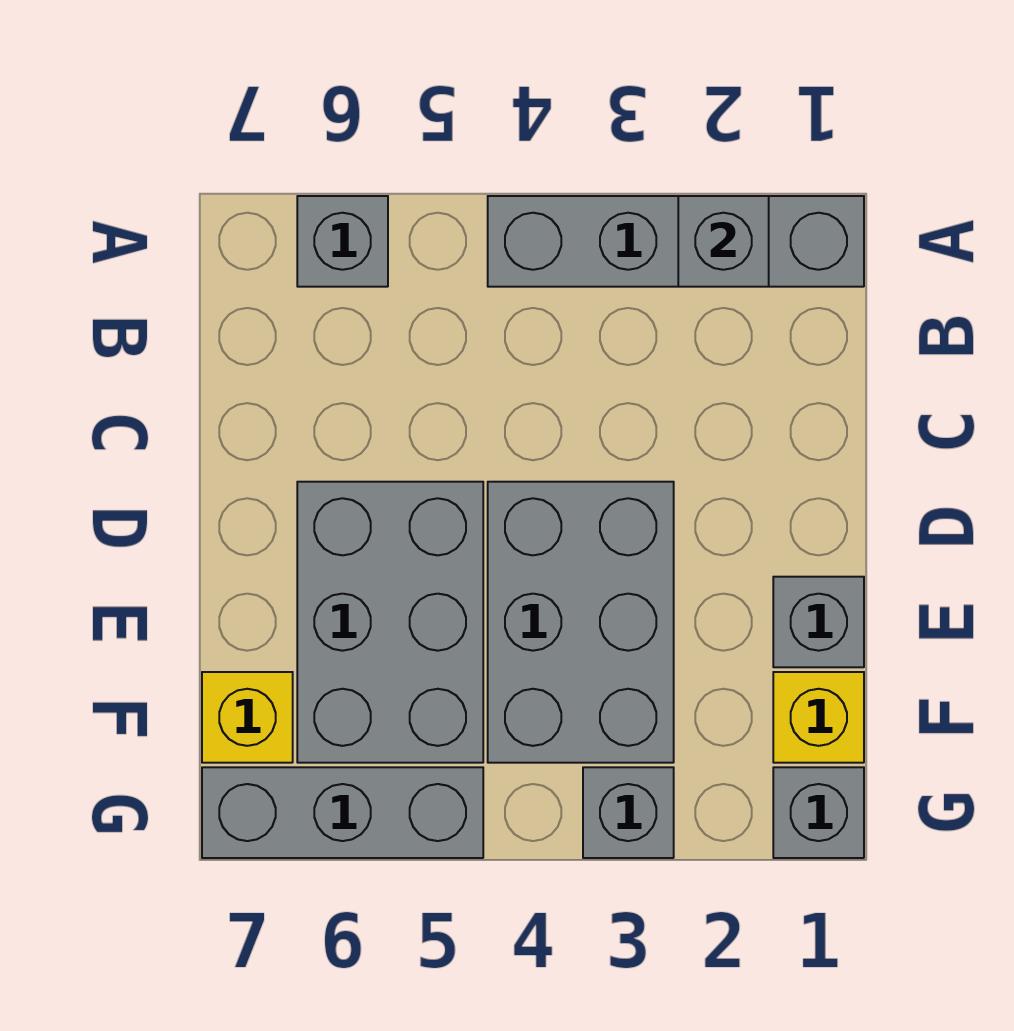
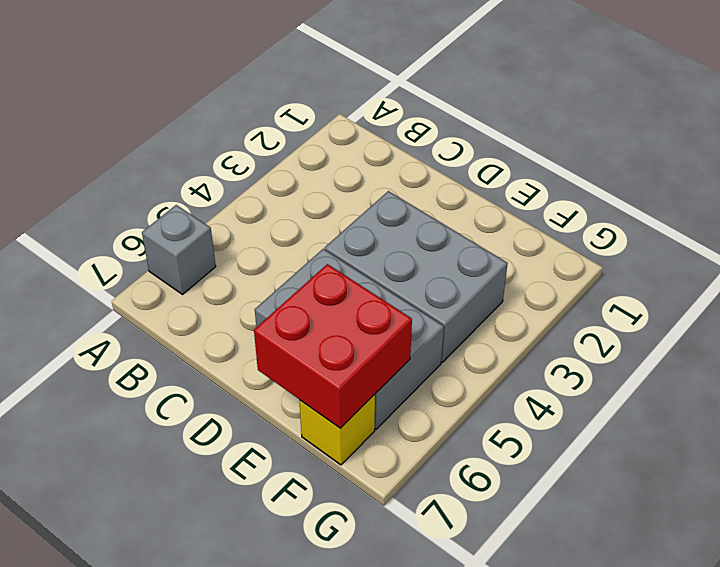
red brick E6:F7 level 2 -> none
none -> grey brick A1:A4 level 1
none -> grey brick E1 level 1

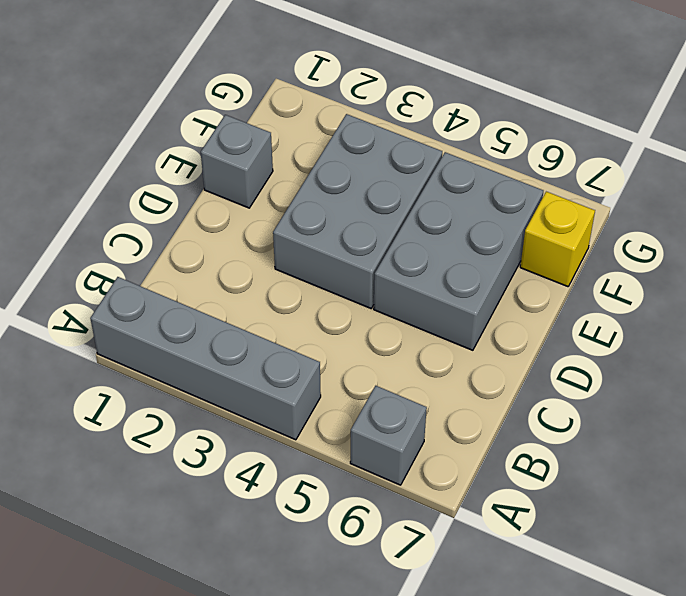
none -> yellow brick F1 level 1
none -> grey brick G1 level 1

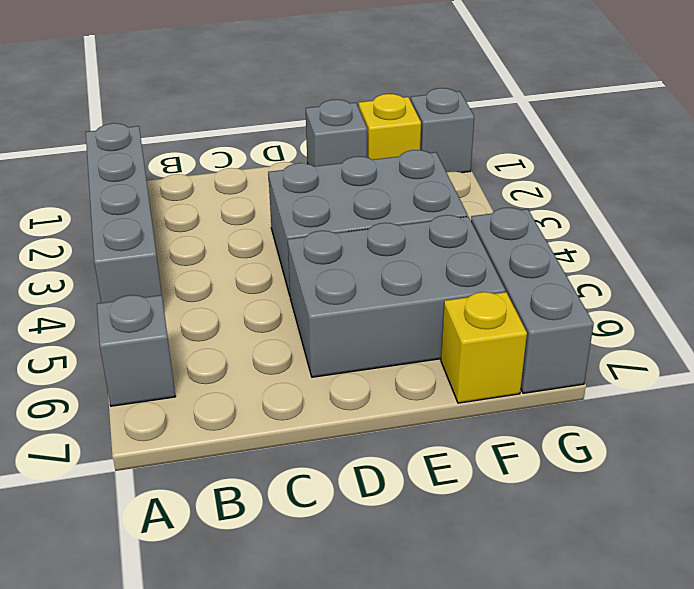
none -> grey brick G3 level 1
none -> grey brick A2 level 2

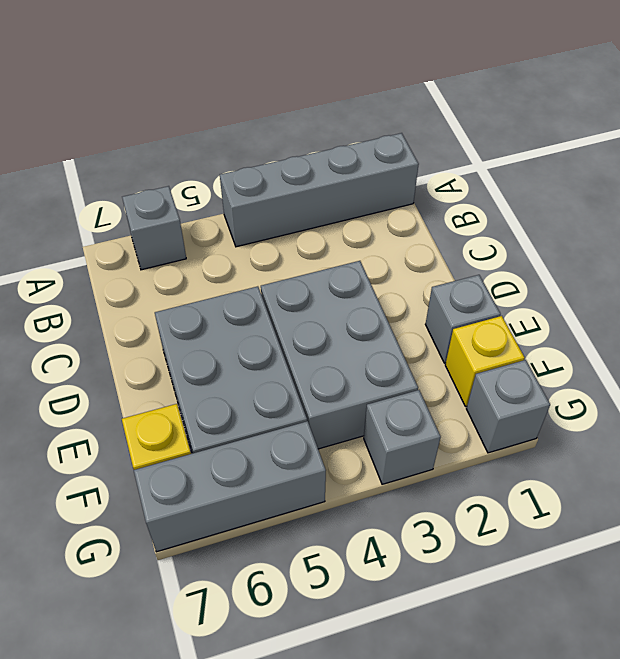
none -> grey brick A2 level 2

